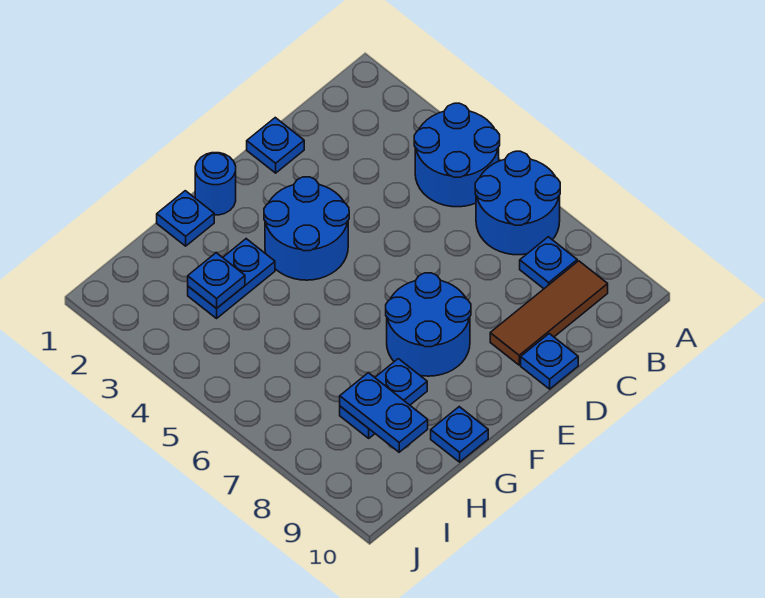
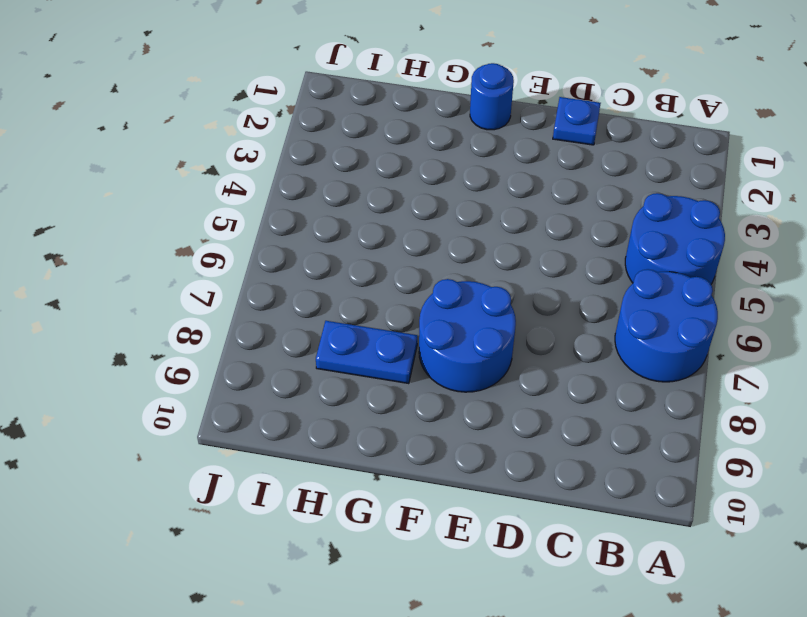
none -> blue plate B8 level 1
none -> brown tile B9:D9 level 1
none -> blue plate D10 level 1

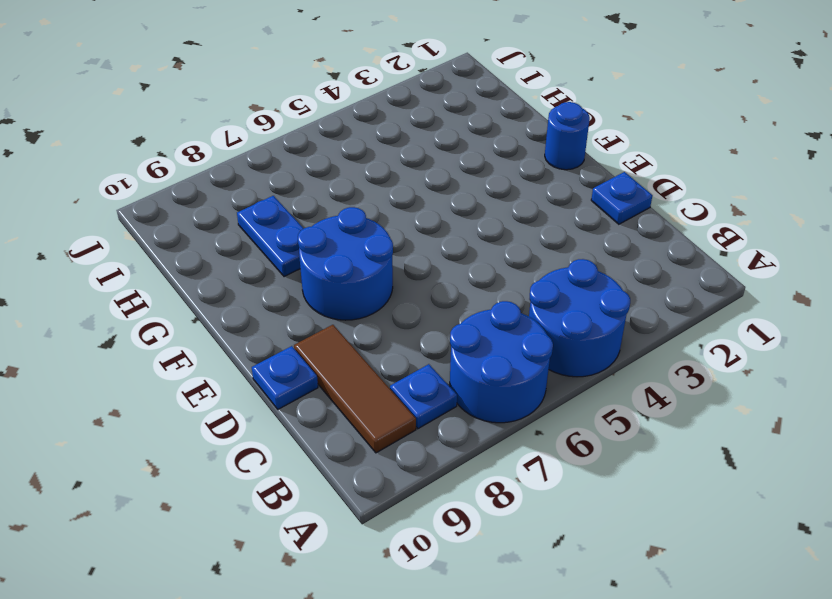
none -> blue round brick E3:F4 level 1
none -> blue plate G1 level 1
none -> blue plate G3:H3 level 1

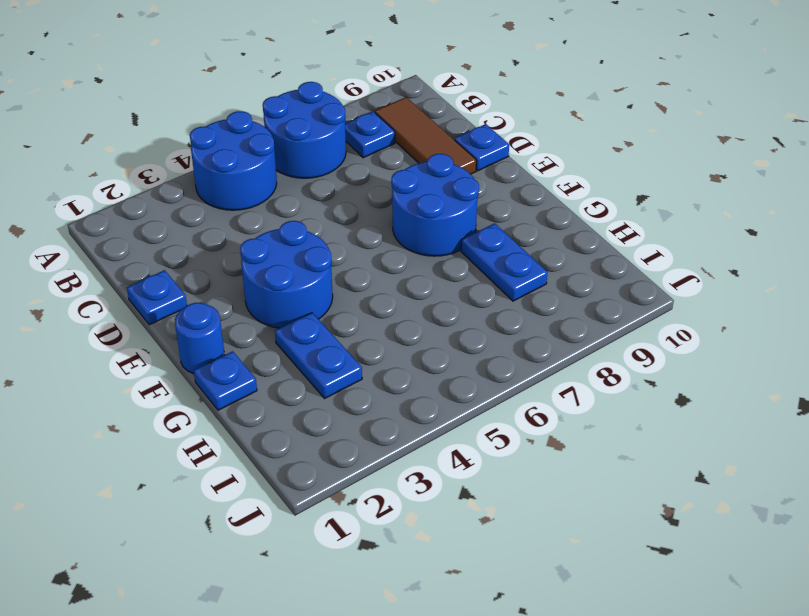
none -> blue plate G10 level 1
none -> blue plate H3 level 2
none -> blue plate H8:H9 level 2

